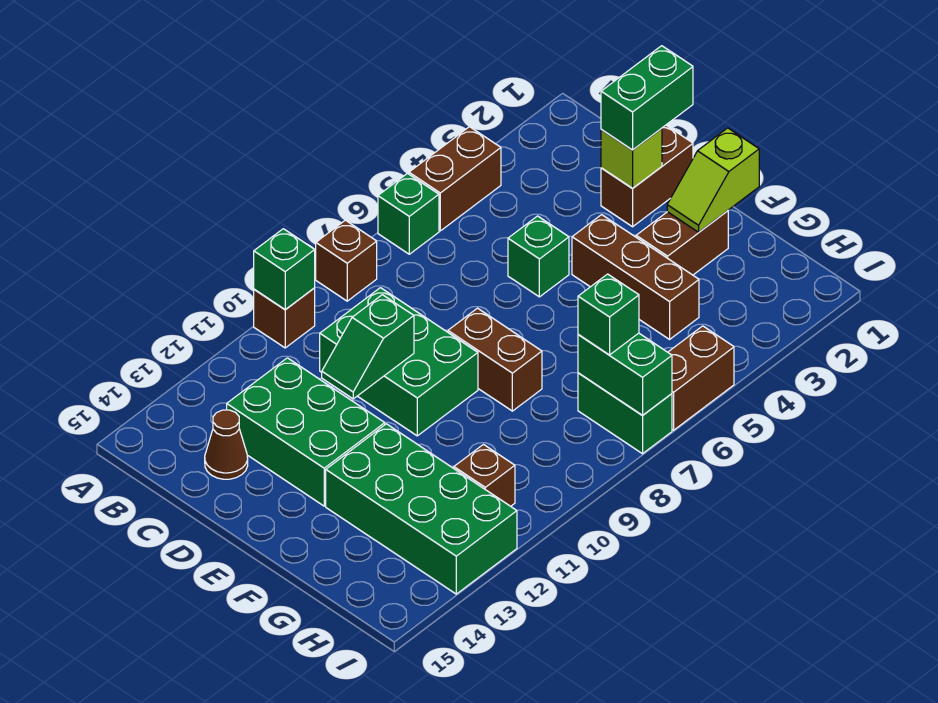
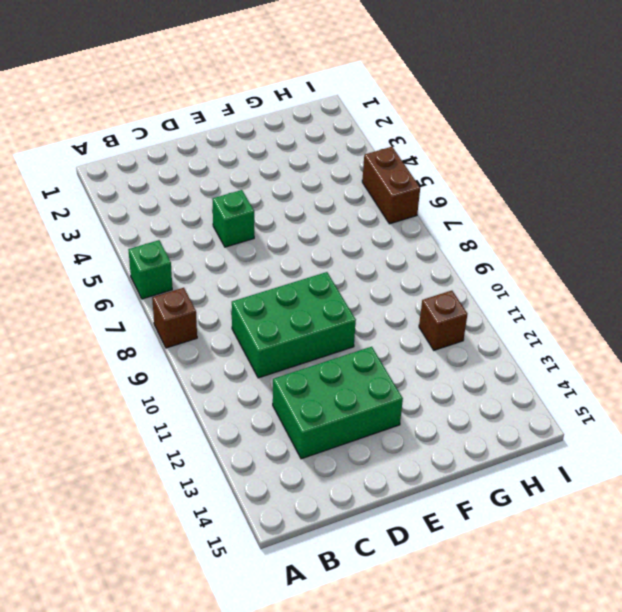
none -> brown brick A4:A5 level 1
none -> brown brick A10 level 1
none -> brown cone C14 level 1

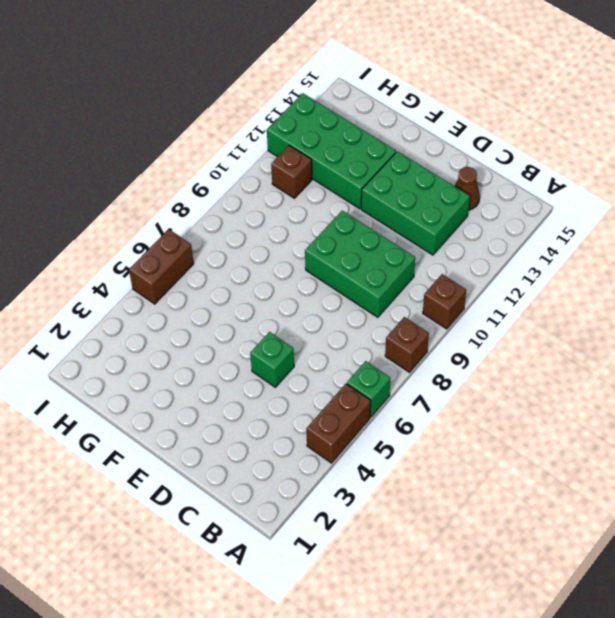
none -> brown brick D1:D2 level 1
none -> brown brick E4:G4 level 1
none -> brown brick E8:F8 level 1

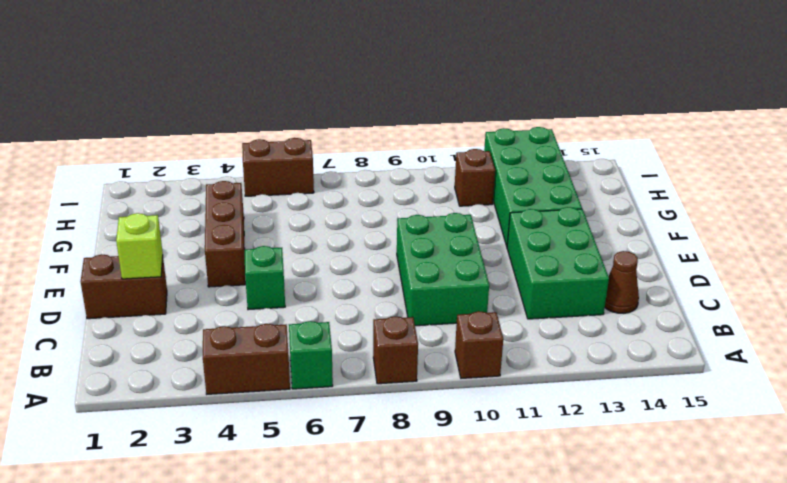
none -> brown brick E8:F8 level 1
none -> brown brick F2:F3 level 1
none -> green brick H7:I7 level 1

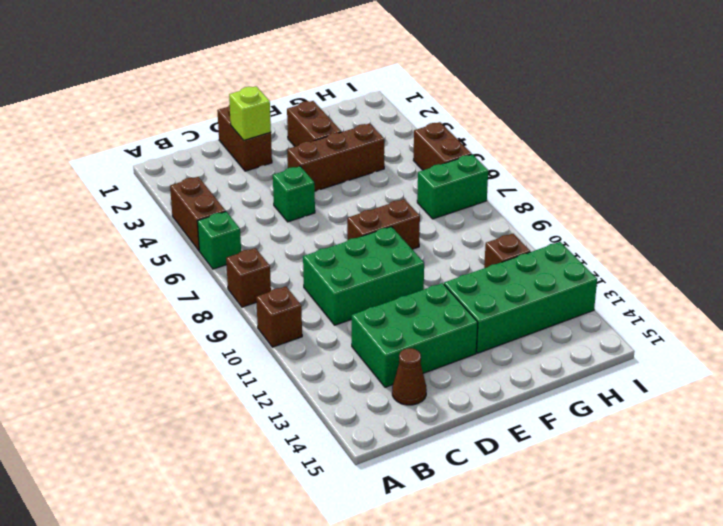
none -> green brick A10 level 2
none -> green slope D10:D11 level 2 top 10
none -> lime slope F1:F2 level 2 top 1

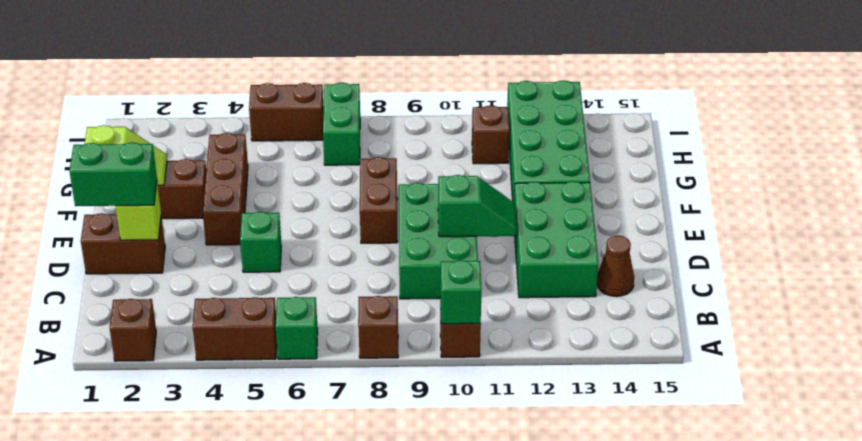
brown brick A2 level 1 -> none
none -> green brick H7:I7 level 2
none -> green brick H7 level 3

